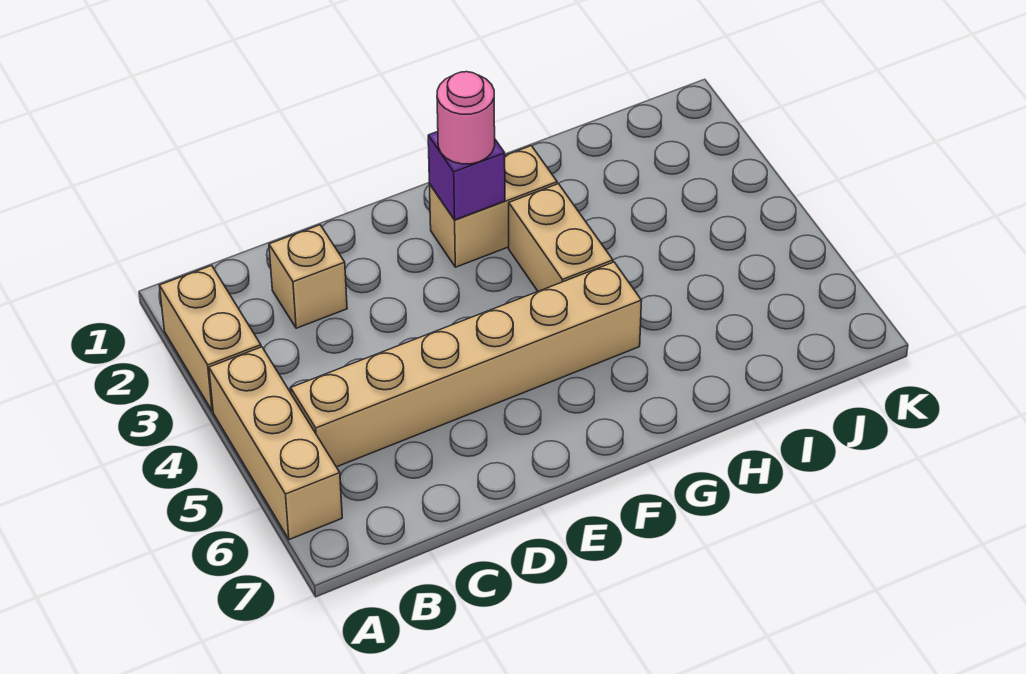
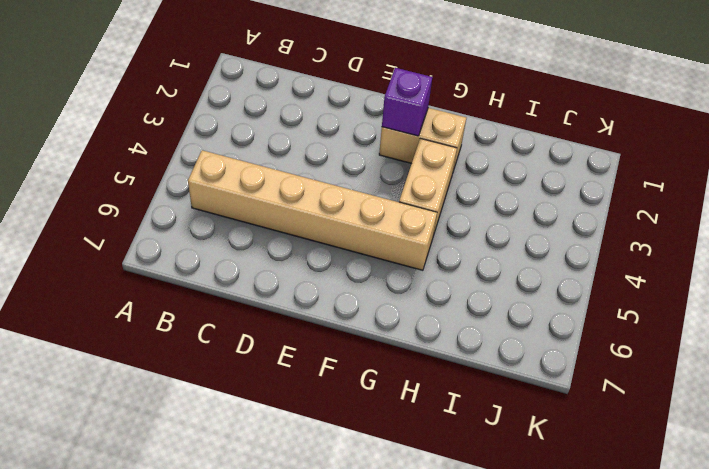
none -> tan brick A2:A3 level 1
none -> tan brick A4:A6 level 1

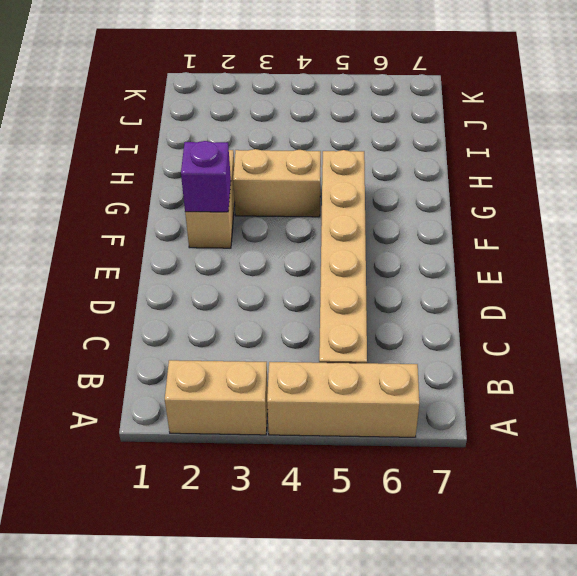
none -> tan brick C2 level 1
none -> pink round brick F2 level 3

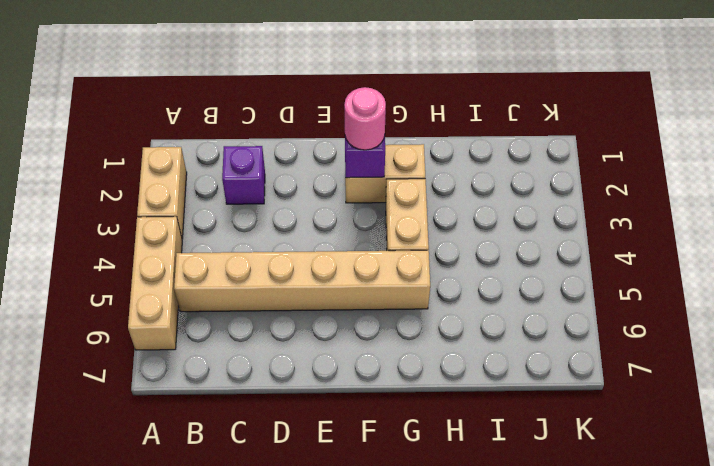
purple brick C2 level 1 -> tan brick C2 level 1

